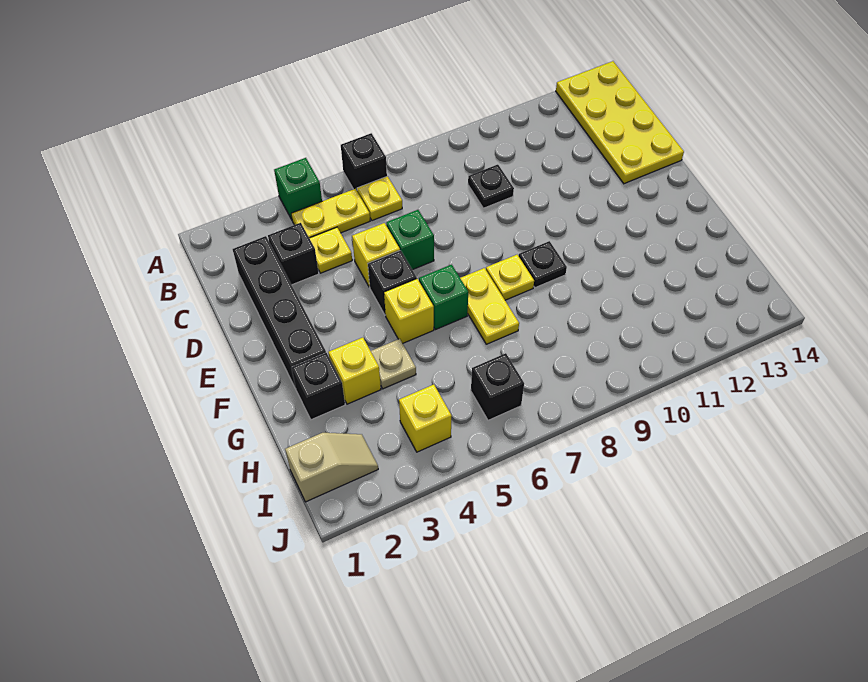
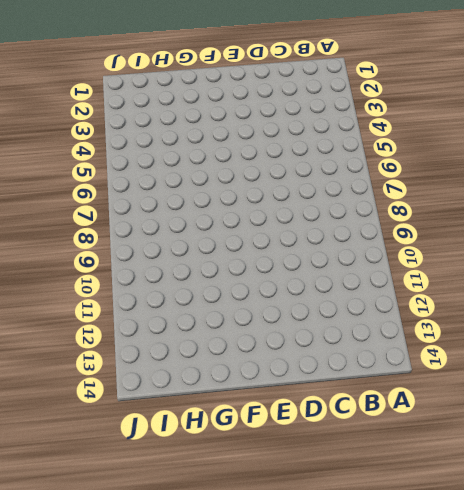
none -> green brick A4 level 1
none -> black brick A6 level 1
none -> yellow plate A13:D14 level 1

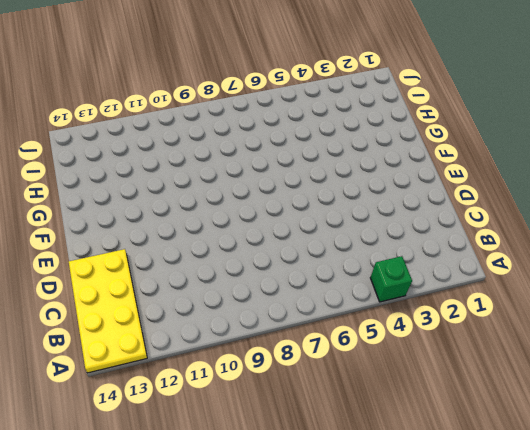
none -> black brick A6 level 1
none -> yellow plate B4:B5 level 1
none -> yellow plate B6 level 1

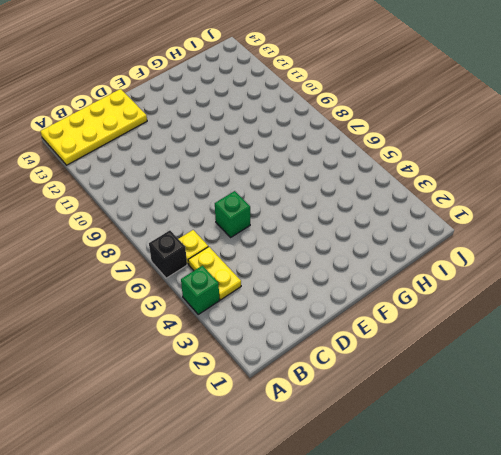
none -> black brick C2:F2 level 1
none -> black brick C3 level 1
none -> yellow plate C4 level 1

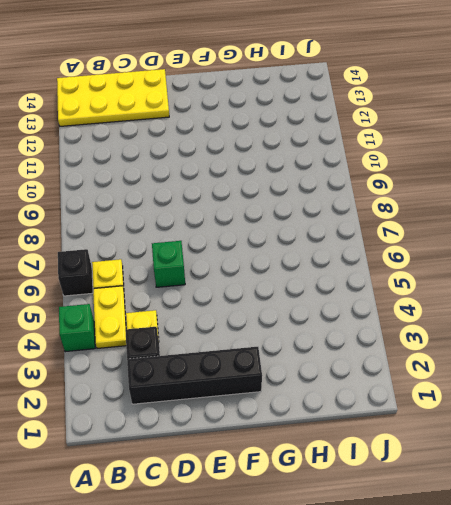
none -> black plate C9 level 1
none -> yellow brick D5 level 1
none -> black brick E5 level 1

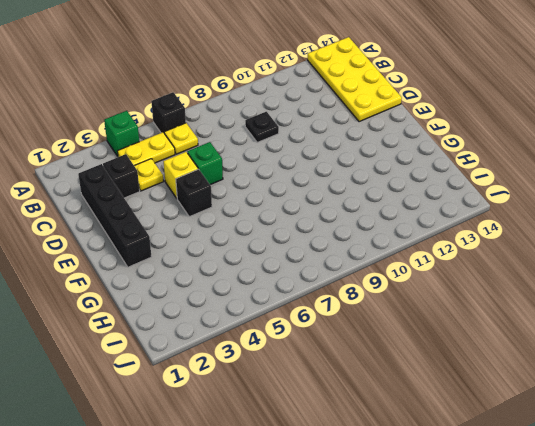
none -> yellow brick F5 level 1
none -> green brick F6 level 1
none -> yellow plate F7:G7 level 1

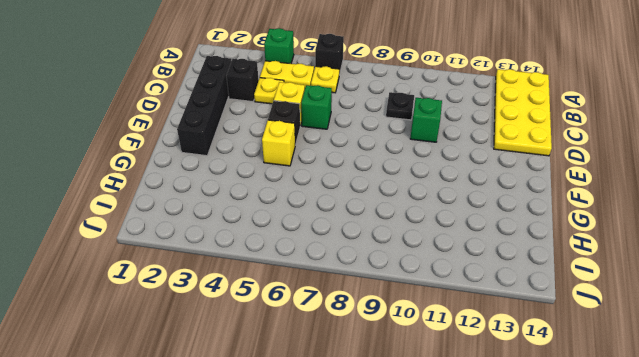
green brick D10 level 1 -> green brick F6 level 1
none -> yellow plate F7:G7 level 1
none -> yellow plate F8 level 1
none -> black plate F9 level 1

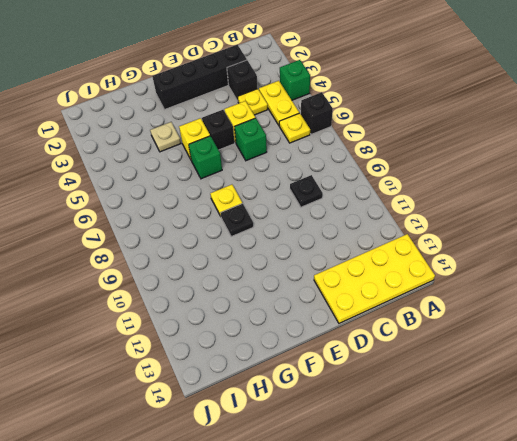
none -> yellow plate F7:G7 level 1
none -> black brick G2 level 1
none -> yellow brick G3 level 1

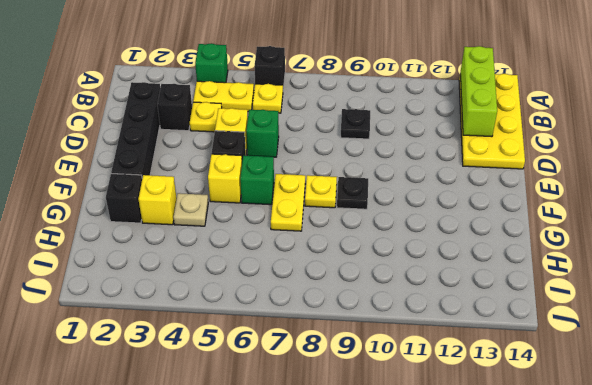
lime brick A13:C13 level 2 -> none
none -> tan slope I1:I2 level 1 top 1
none -> yellow brick I4 level 1
none -> black brick I6 level 1

